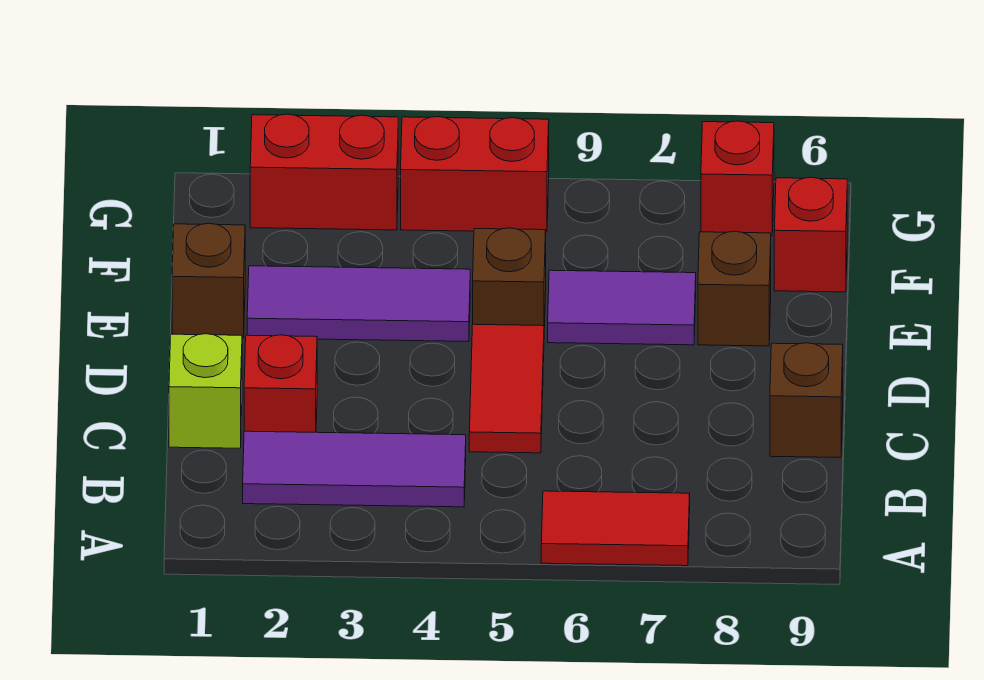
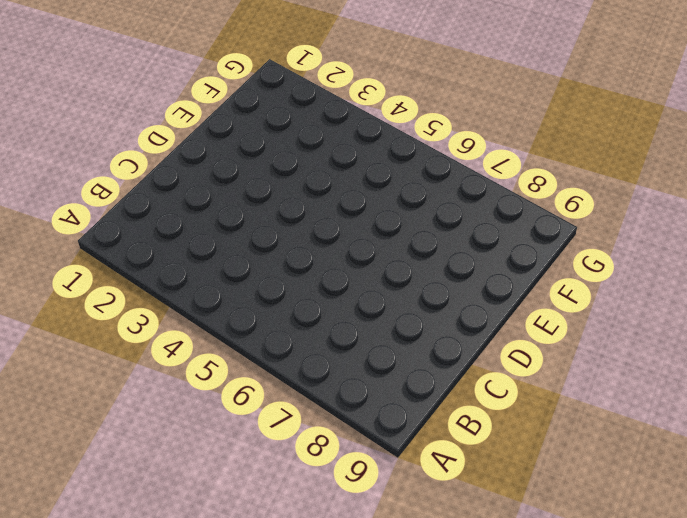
none -> red tile A6:A7 level 1
none -> purple tile B2:B4 level 1
none -> lime brick C1 level 1

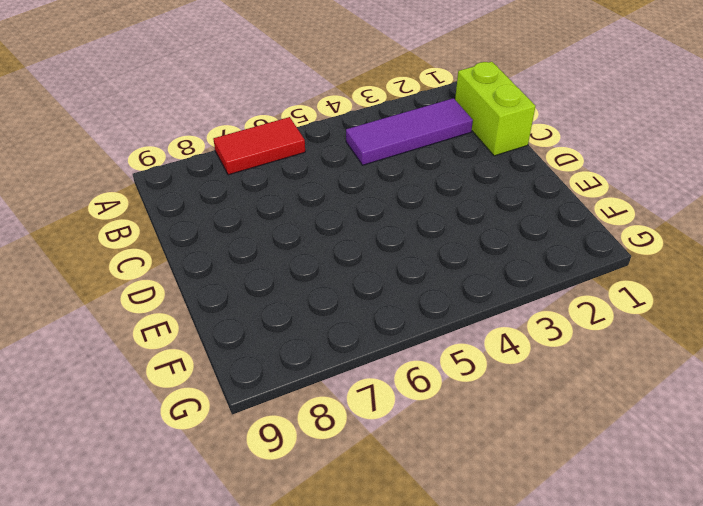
lime brick B1:C1 level 1 -> lime brick C1 level 1
none -> red brick C2 level 1
none -> red tile C5:D5 level 1
none -> brown brick C9 level 1

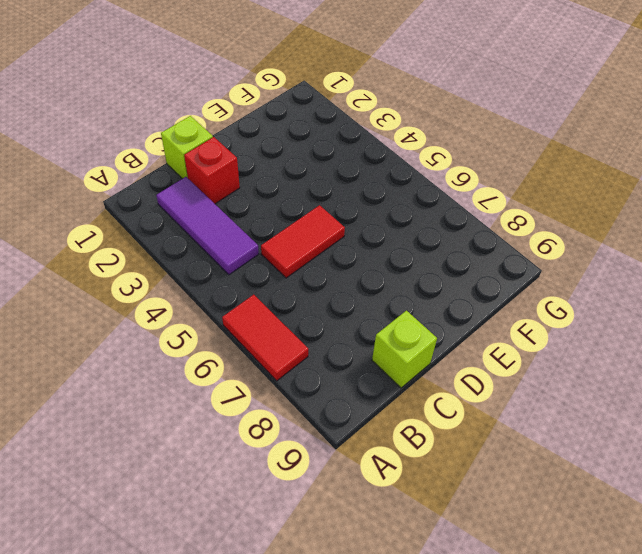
lime brick C9 level 1 -> brown brick C9 level 1
none -> brown brick E1 level 1
none -> purple tile E2:E4 level 1
none -> brown brick E5 level 1

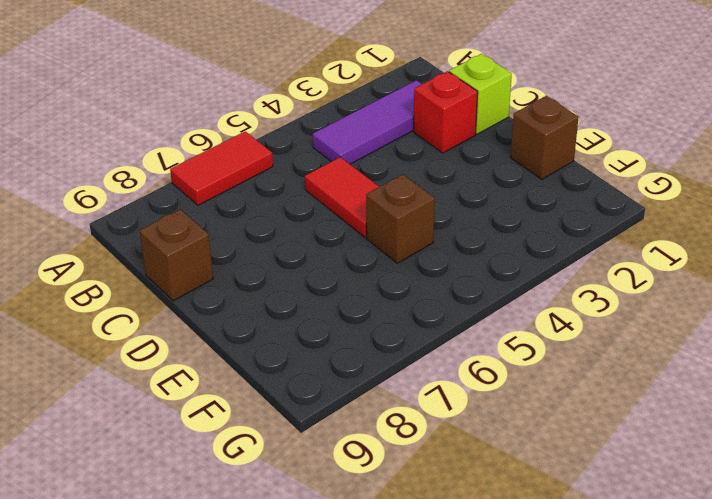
none -> purple tile E2:E4 level 1
none -> purple tile E6:E7 level 1
none -> brown brick E8 level 1

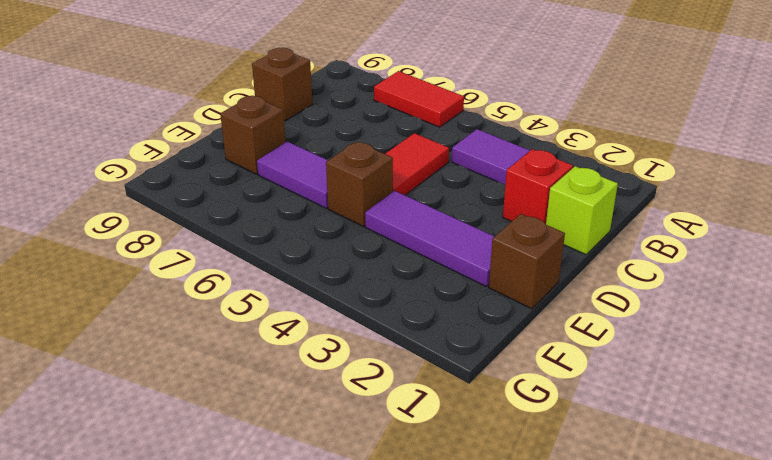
none -> red brick F9 level 1
none -> red brick G2:G3 level 1
none -> red brick G4:G5 level 1

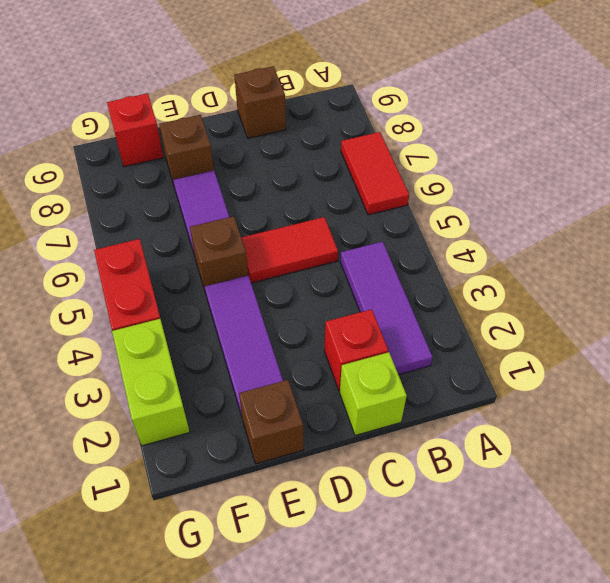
lime brick G2:G3 level 1 -> red brick G2:G3 level 1
none -> red brick G8 level 1

